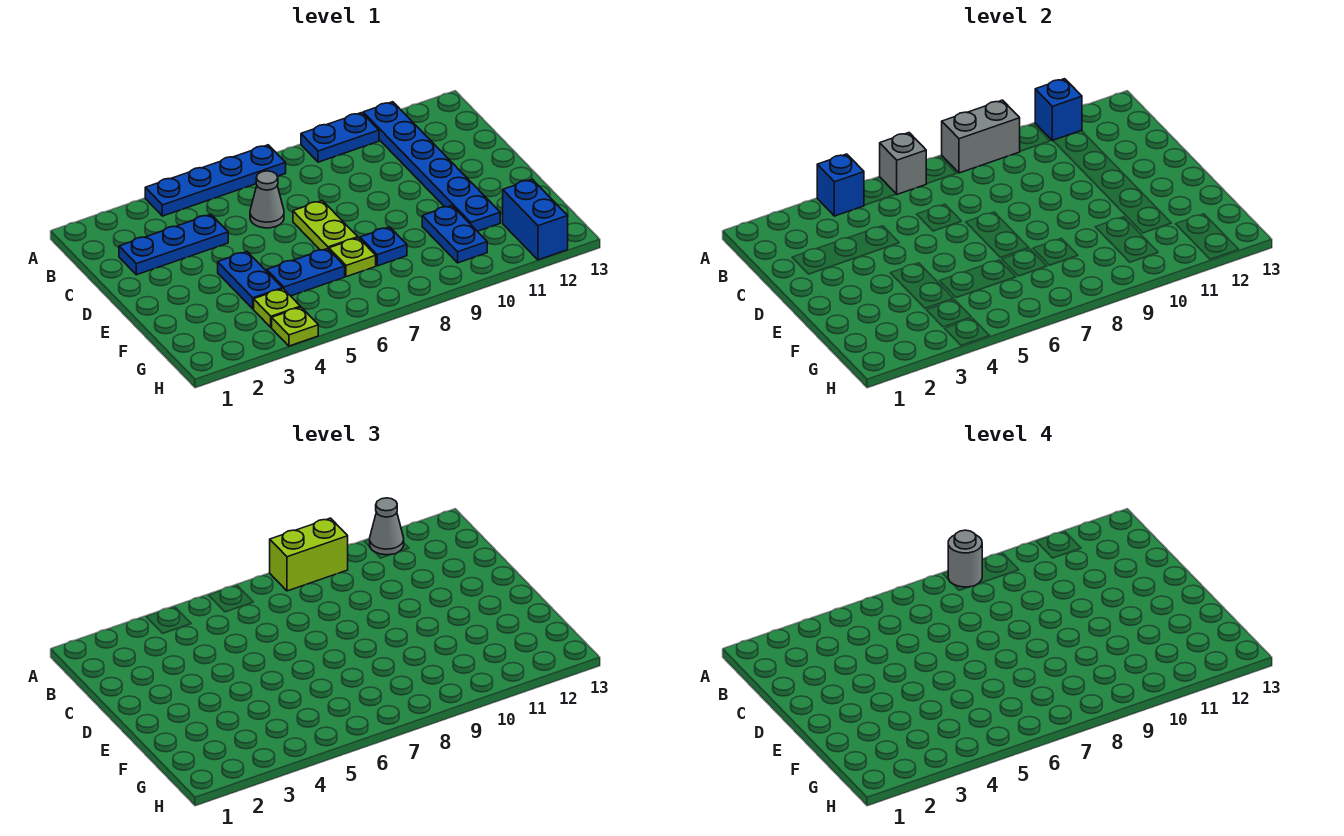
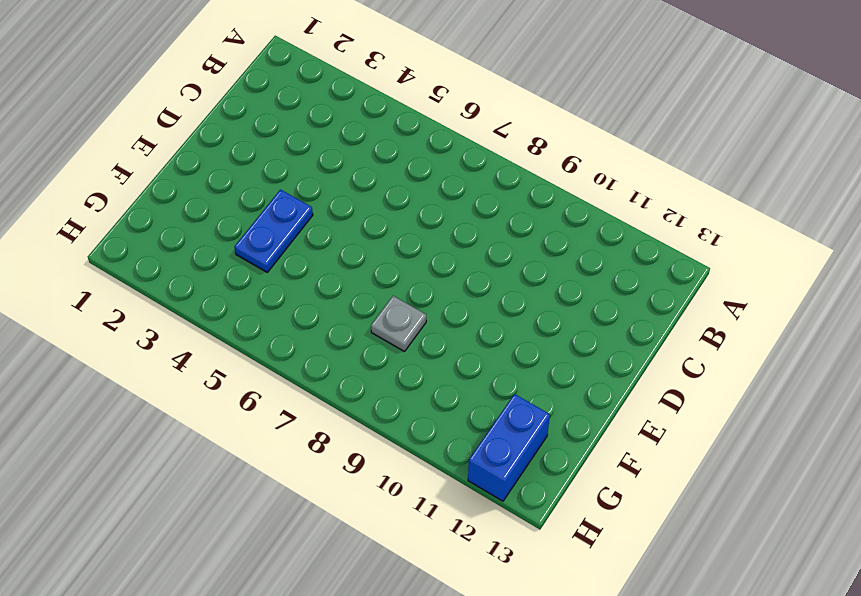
grey plate F8 level 1 -> blue plate F8 level 1
none -> blue plate A4:A7 level 1
none -> blue plate A9:A10 level 1
none -> blue plate A11:F11 level 1

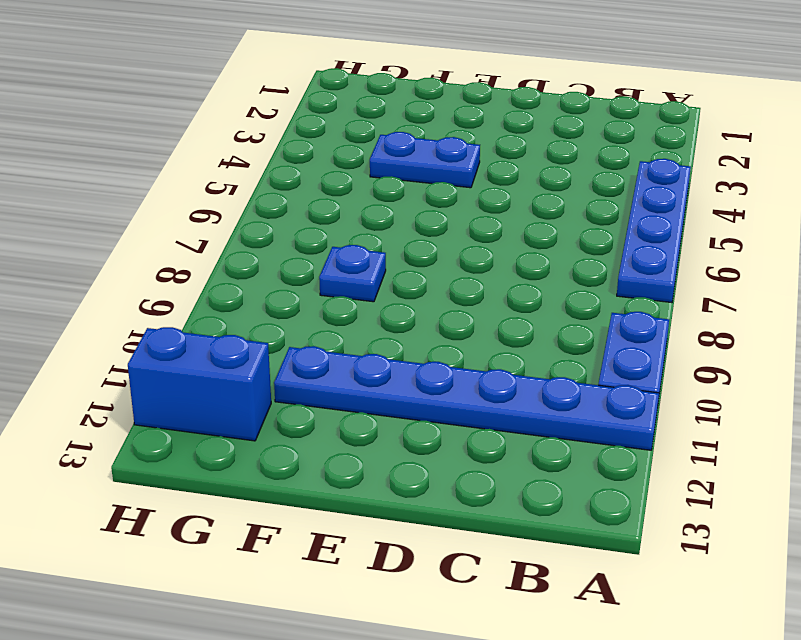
none -> blue plate C2:C4 level 1
none -> grey cone C6 level 1
none -> lime plate D7:E7 level 1

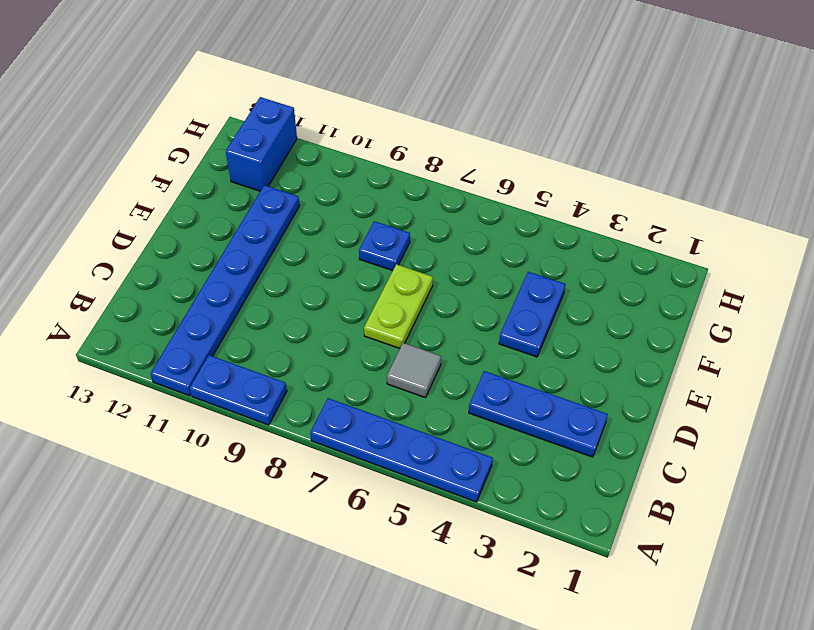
grey tile C6 level 1 -> grey cone C6 level 1
none -> blue plate F5:F6 level 1
none -> lime plate F7 level 1
none -> blue plate F10:G10 level 1

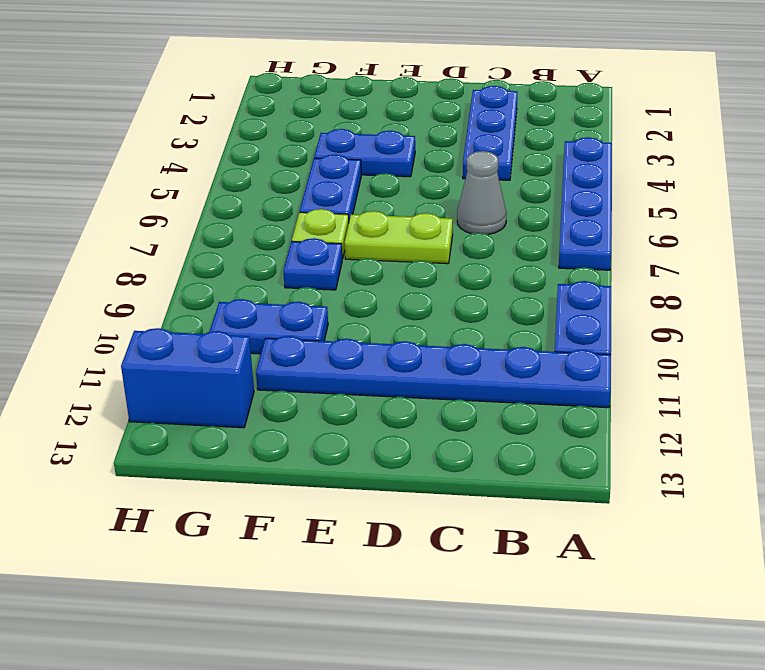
none -> lime plate G4 level 1
none -> lime plate H4 level 1
none -> blue brick A4 level 2

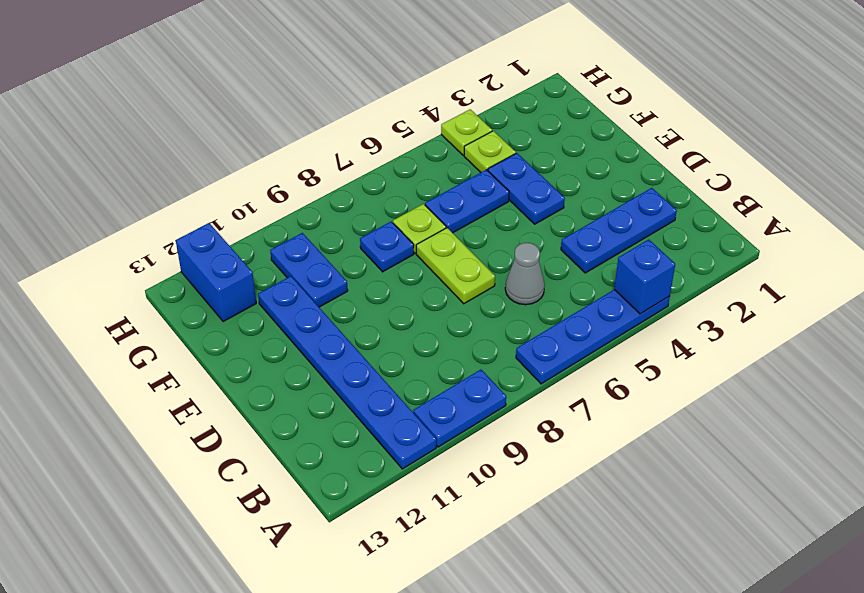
none -> grey brick A6 level 2
none -> grey brick A8:A9 level 2
none -> blue brick A11 level 2

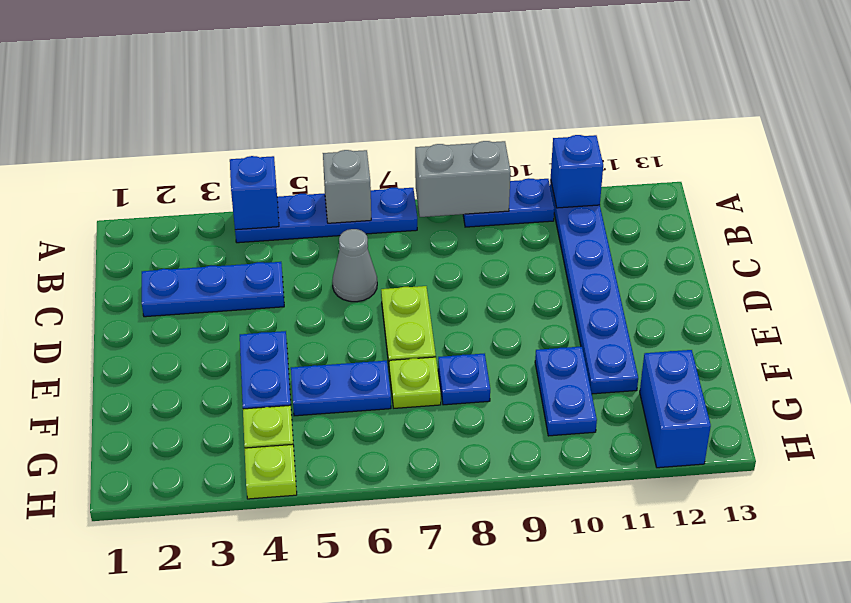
none -> lime brick A8:A9 level 3
none -> grey cone A11 level 3
none -> grey round brick A8 level 4

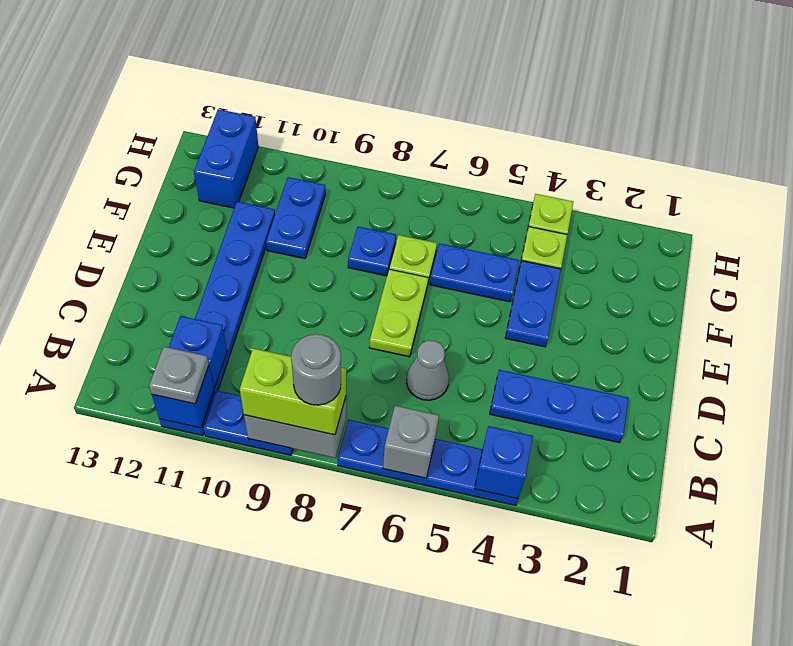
grey plate A11 level 3 -> grey cone A11 level 3
blue brick B11 level 2 -> none

